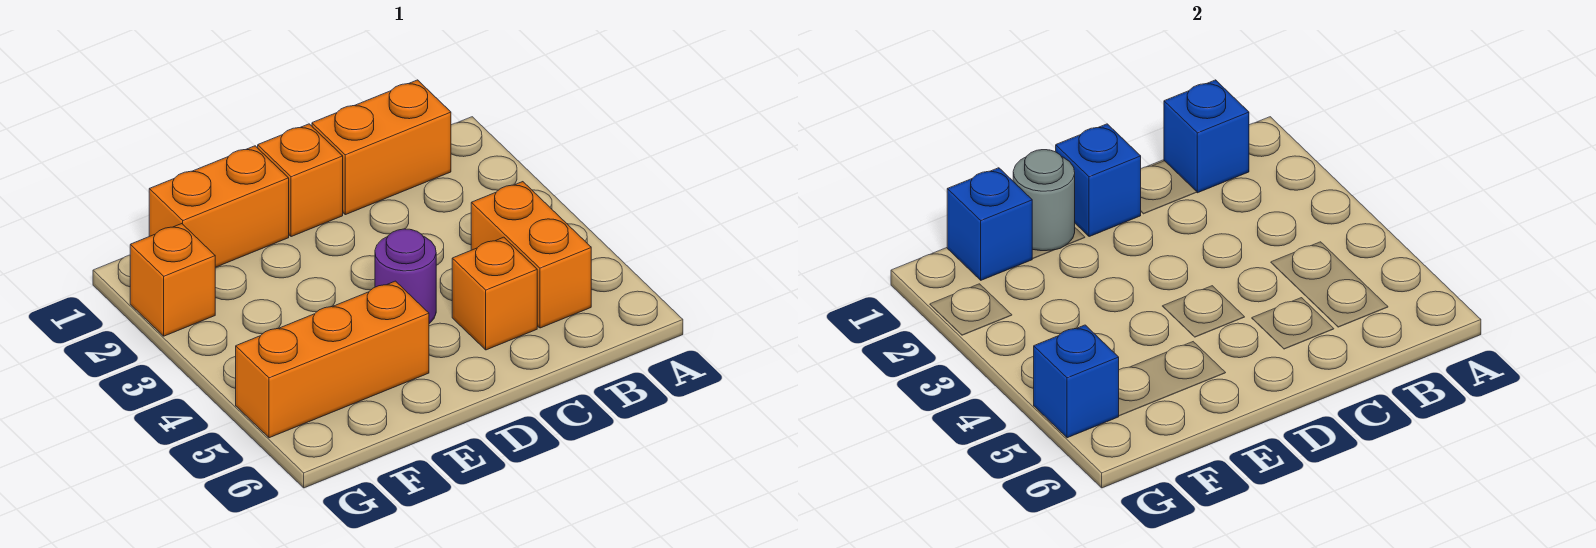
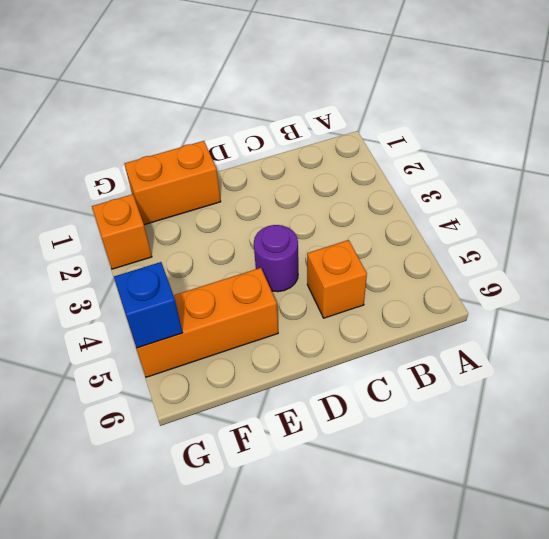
none -> orange brick B1:C1 level 1
none -> orange brick B4:B5 level 1
none -> orange brick D1 level 1

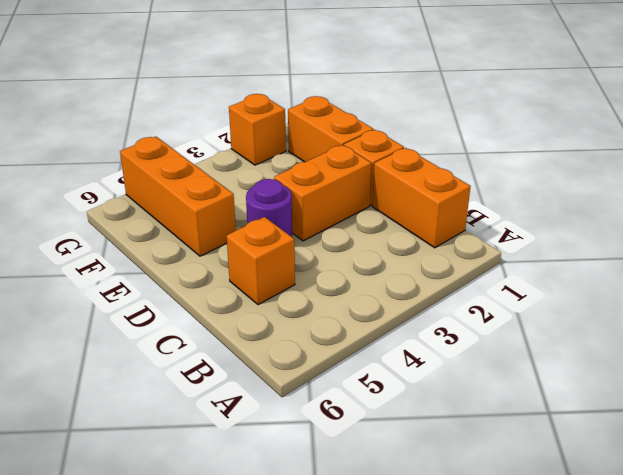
orange brick D2:D3 level 1 -> orange brick B4:B5 level 1
none -> blue brick B1 level 2
none -> blue brick D1 level 2
none -> grey round brick E1 level 2

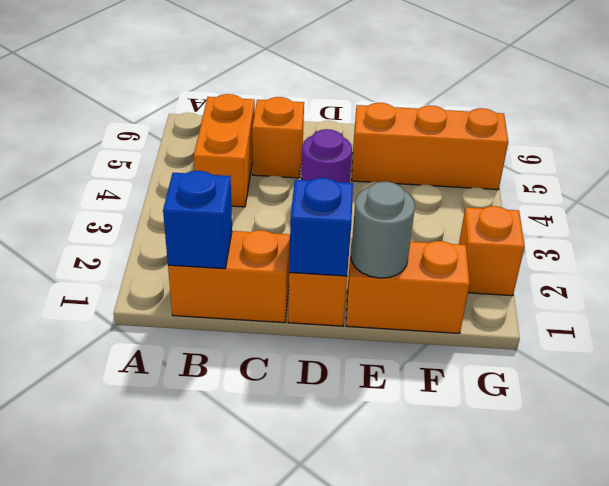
none -> blue brick F1 level 2
none -> blue brick G5 level 2

